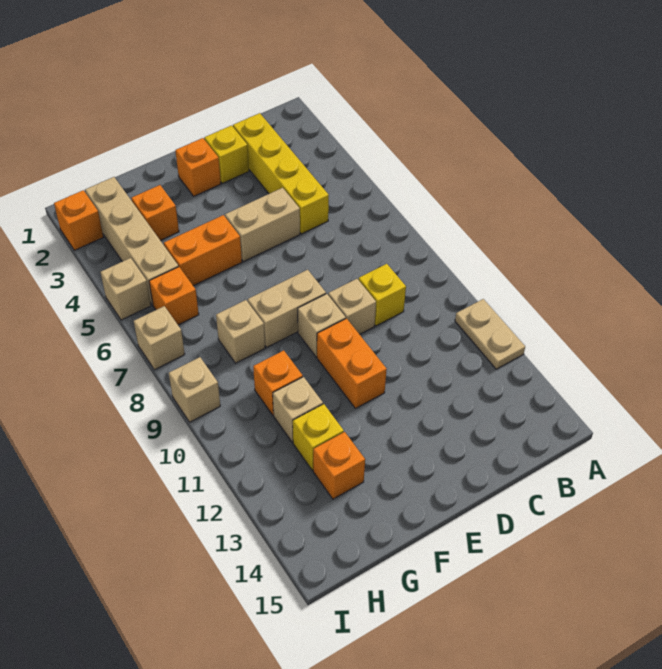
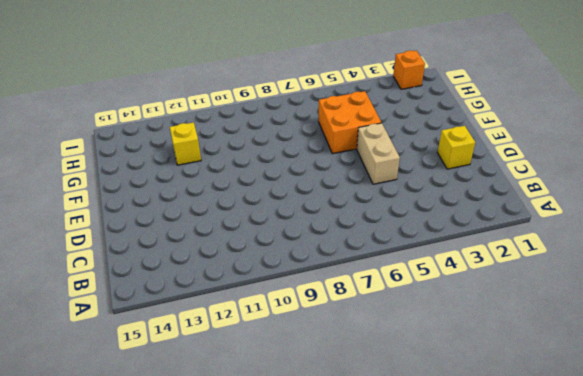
orange brick F5:G6 level 1 -> orange brick F5:G5 level 1
none -> tan plate A11:A12 level 1
none -> yellow brick C2:C5 level 1
none -> yellow brick C9 level 1

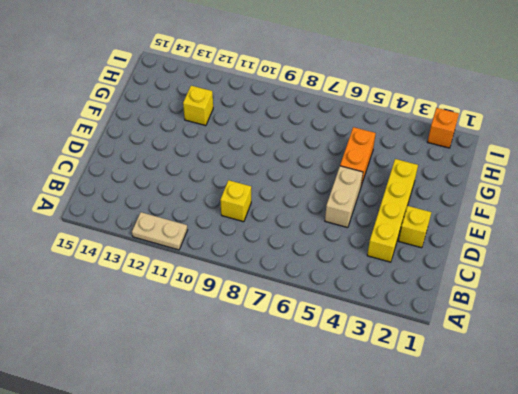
yellow brick C3:F3 level 1 -> yellow brick C2:C5 level 1
none -> tan brick D9 level 1
none -> orange brick E2 level 1
none -> tan brick E8:F8 level 1

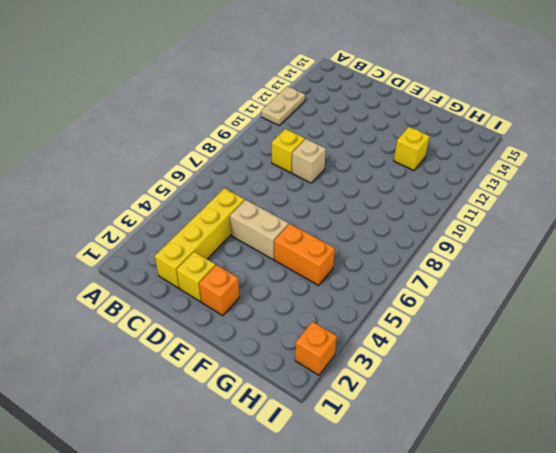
none -> tan brick E8:F8 level 1
none -> tan brick E9 level 1
none -> orange brick E10:E11 level 1

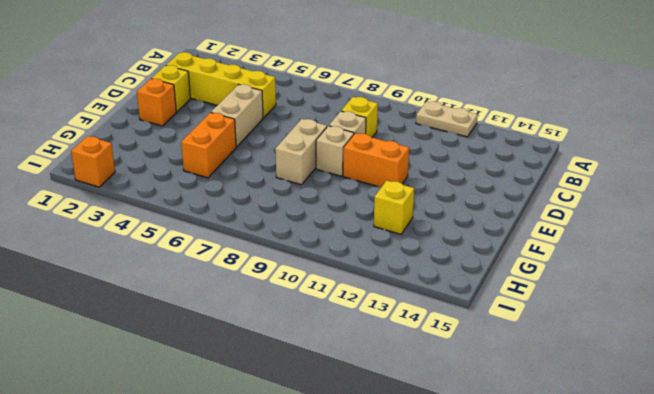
none -> orange brick G3 level 1
none -> tan brick G8 level 1
none -> orange brick G10 level 1

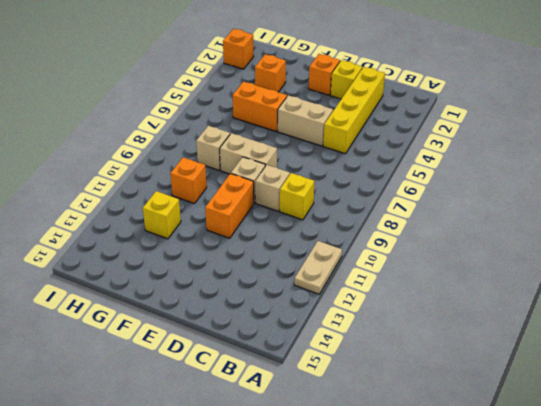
none -> tan brick G11 level 1
none -> orange brick G13 level 1
none -> tan brick H2:H5 level 1

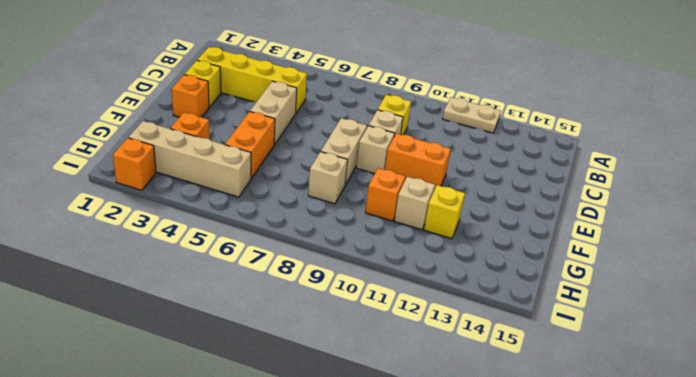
none -> orange brick G13 level 1
none -> orange brick H6 level 1
none -> tan brick I5 level 1

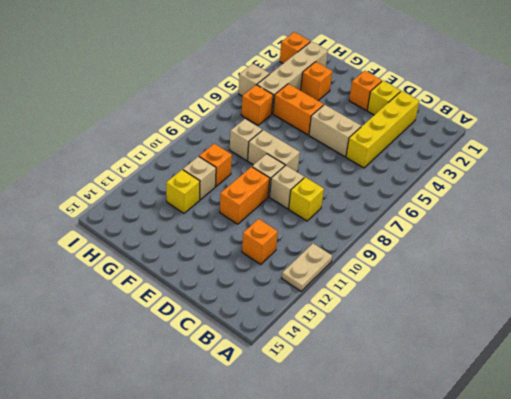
orange brick C12 level 1 -> orange brick G13 level 1
none -> tan brick I7 level 1
none -> tan brick I9 level 1

